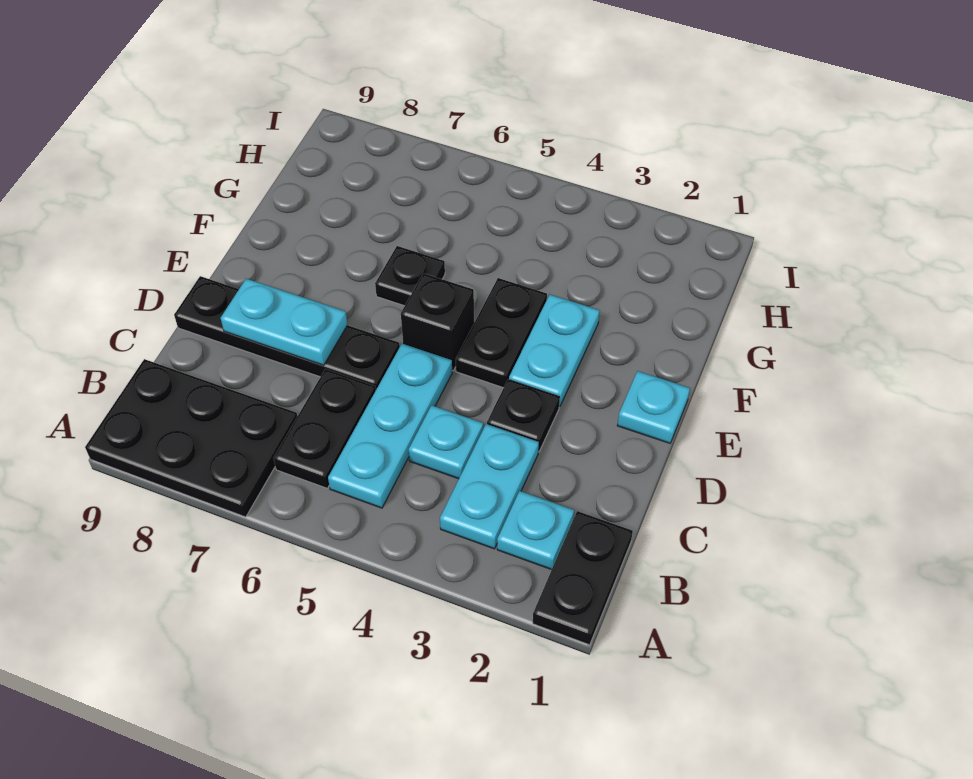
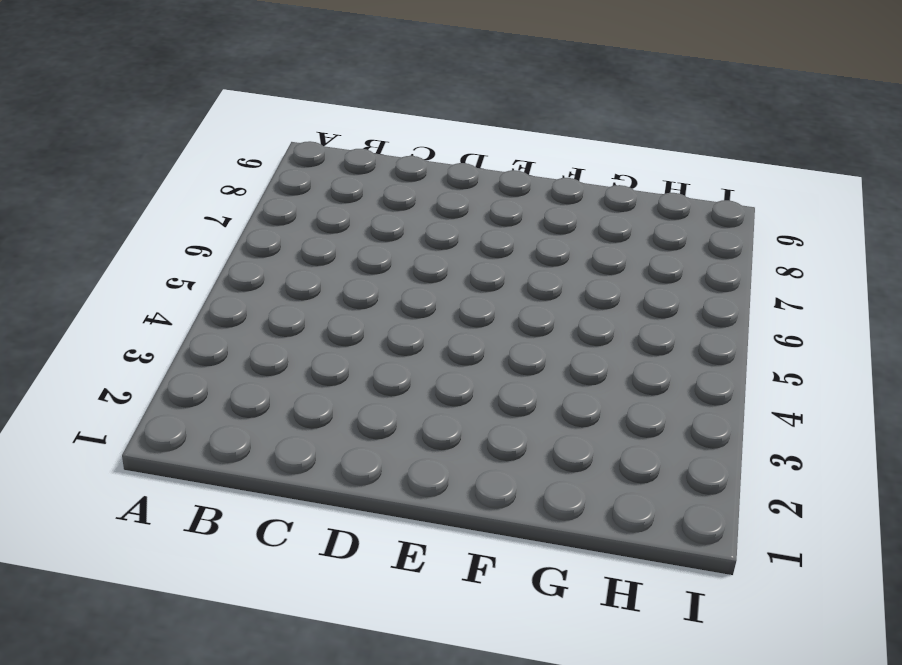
none -> black plate A1:B1 level 1
none -> black plate A7:B9 level 1
none -> cyan plate B2 level 1

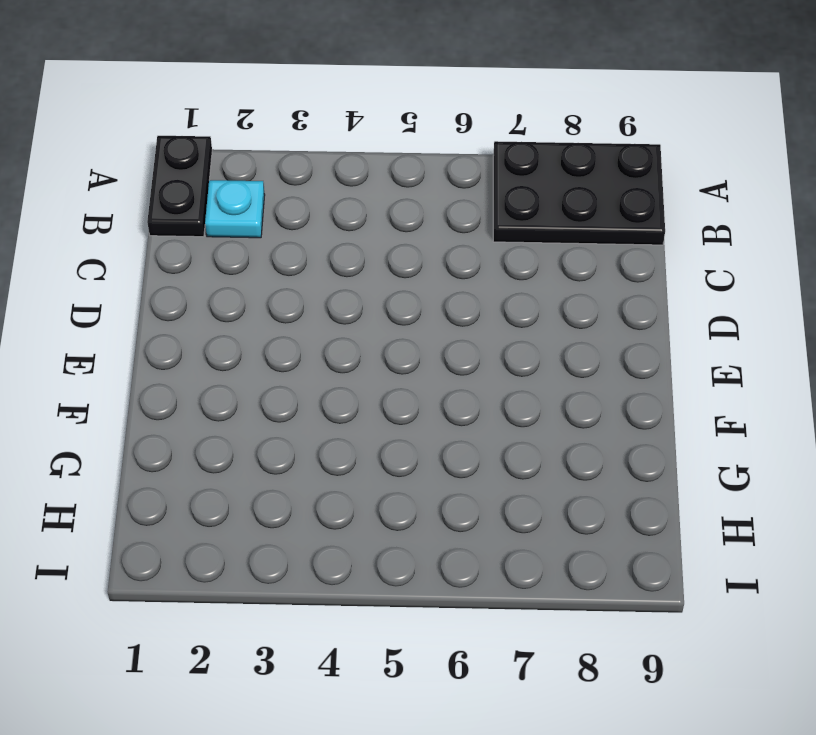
none -> cyan plate B3:C3 level 1
none -> cyan plate B5:D5 level 1
none -> black plate B6:C6 level 1

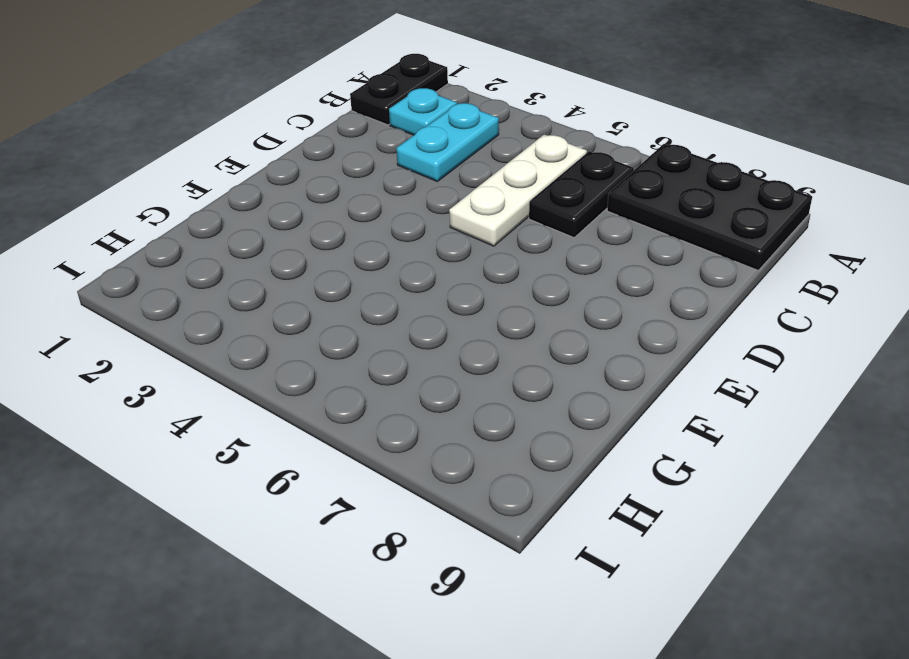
white plate B5:D5 level 1 -> cyan plate B5:D5 level 1
none -> cyan plate C4 level 1
none -> black plate D3 level 1
none -> black plate D6:D9 level 1

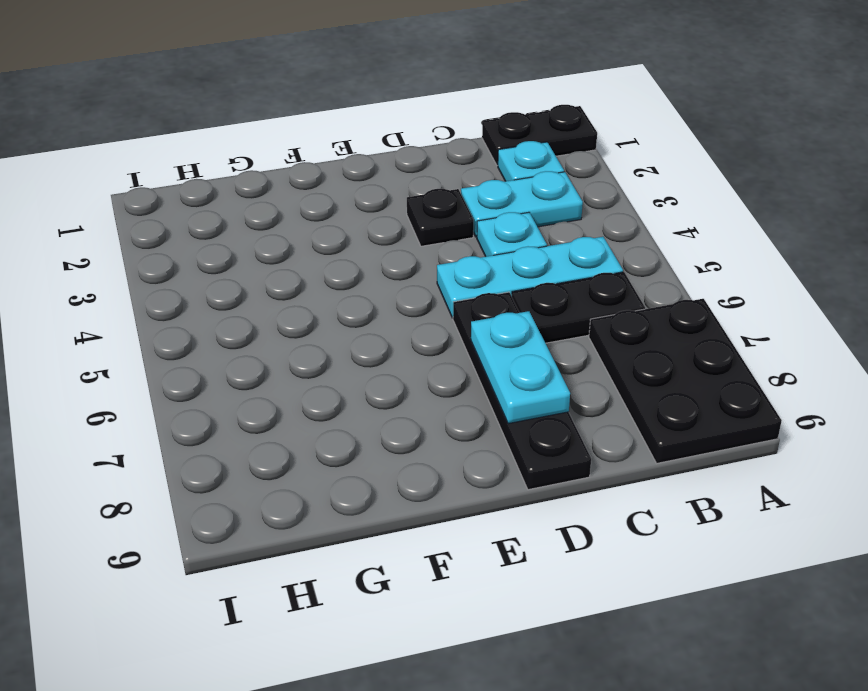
none -> cyan plate E1 level 1
none -> cyan plate E3:F3 level 1
none -> black plate E4:F4 level 1

